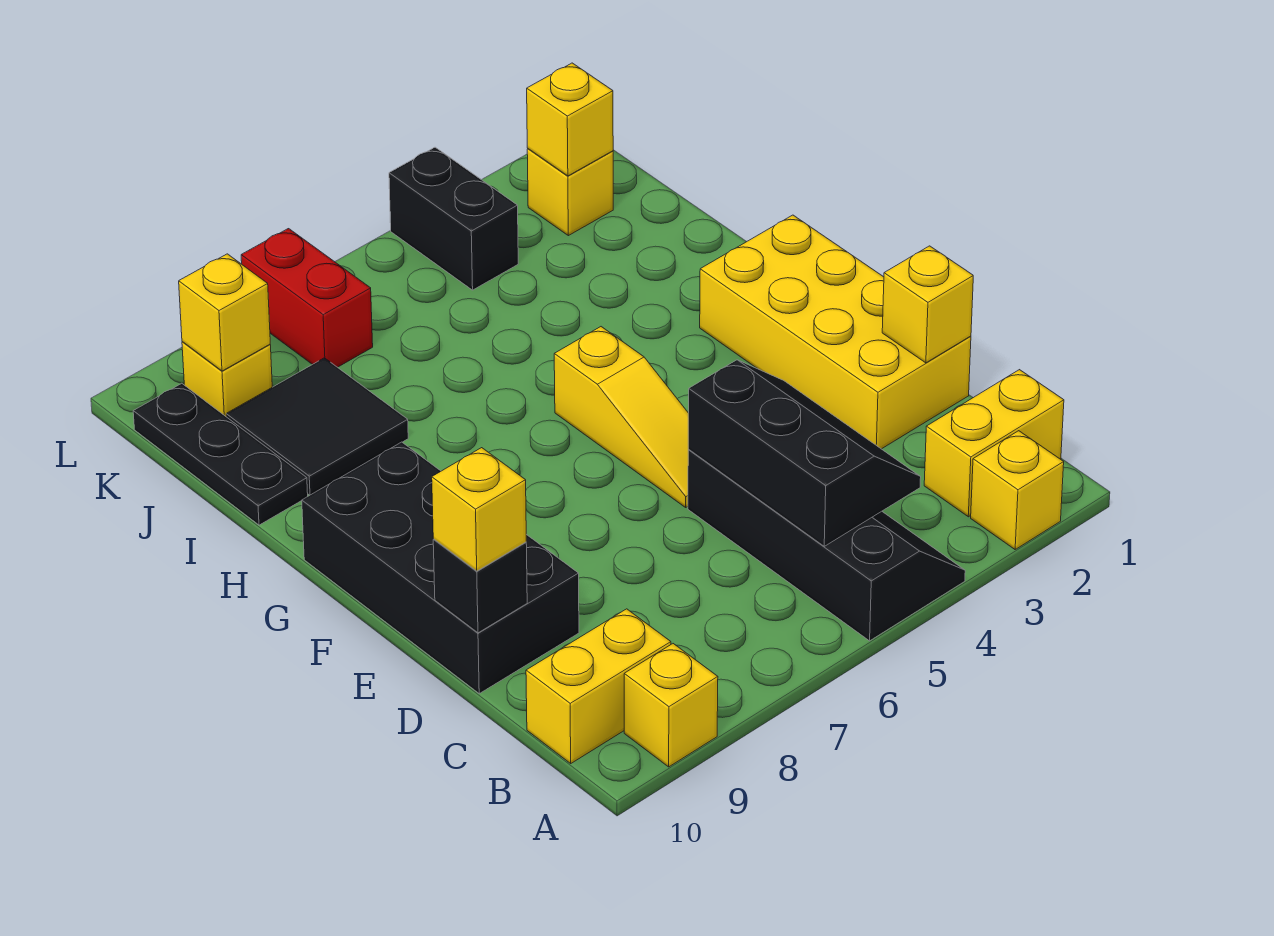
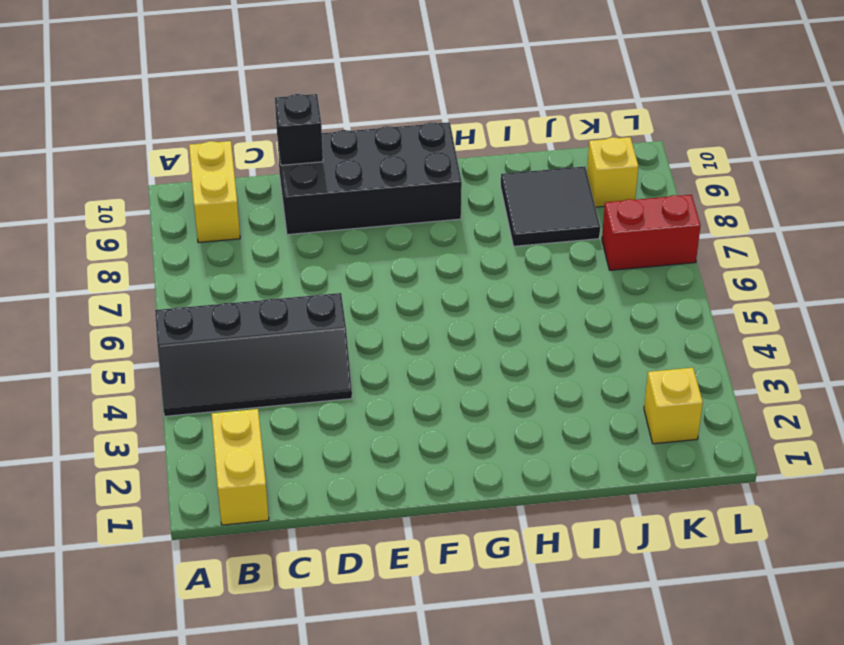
none -> yellow brick A2 level 1
none -> yellow brick A9 level 1
none -> yellow brick D1:G2 level 1

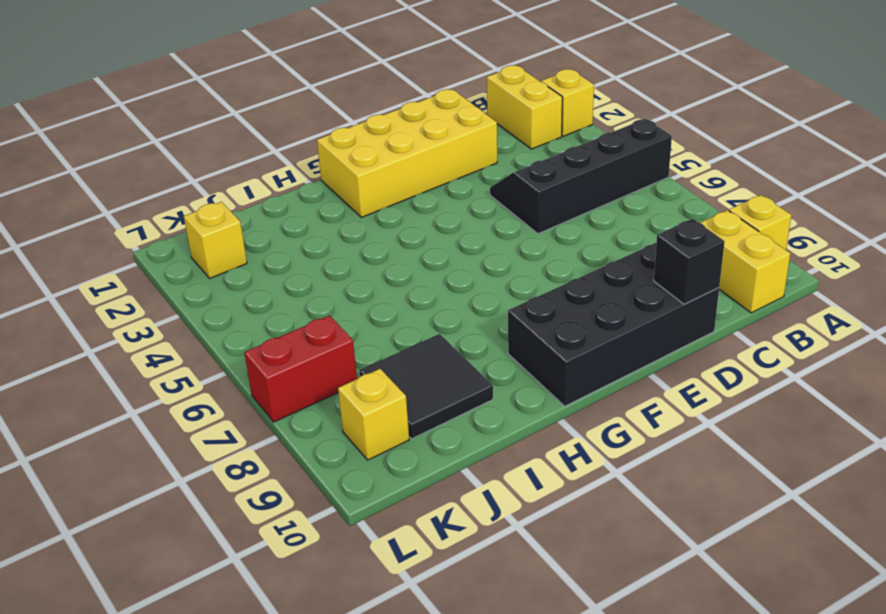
none -> yellow slope E5:G5 level 1 top G
none -> black plate I10:K10 level 1
none -> black brick K4:L4 level 1

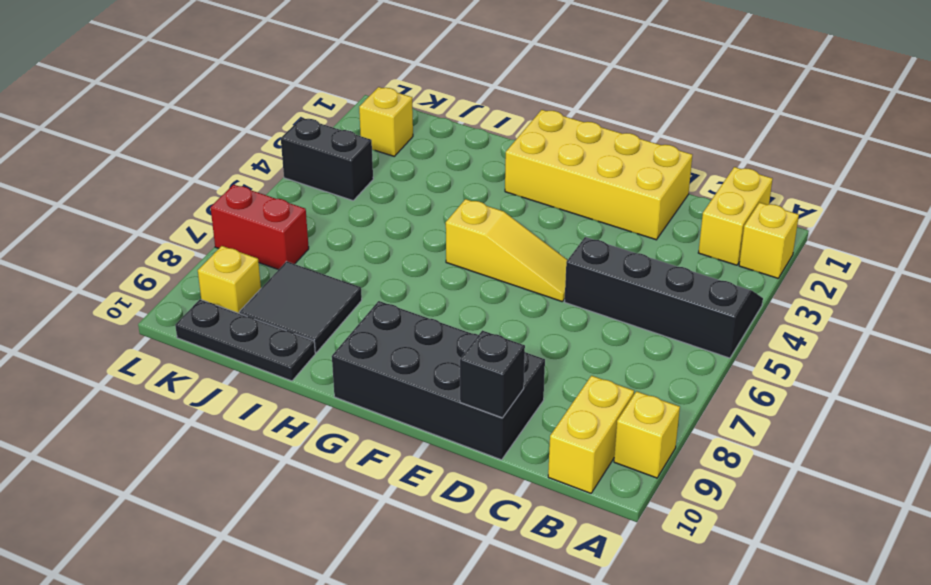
none -> black slope B4:D5 level 2 top 5
none -> yellow brick D1 level 2
none -> yellow brick K2 level 2

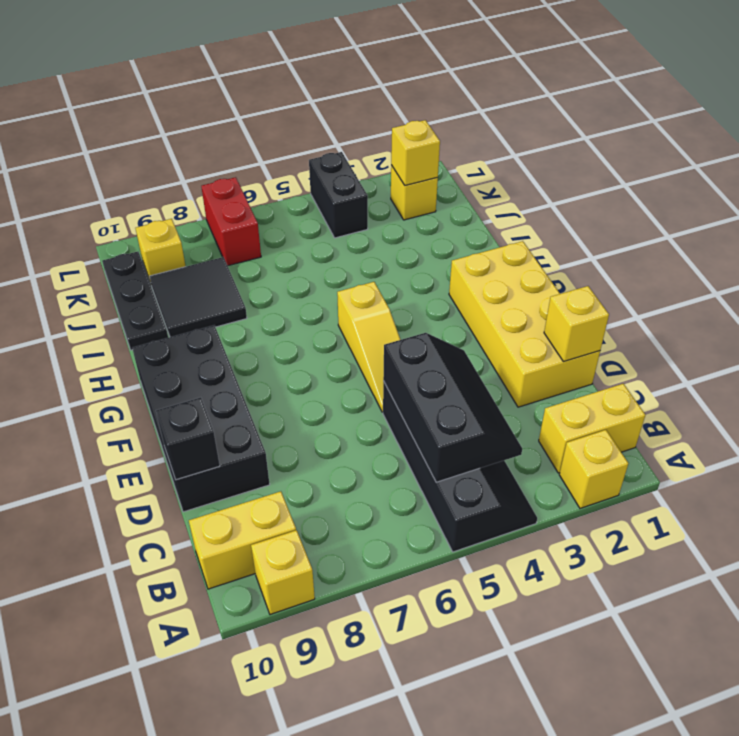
none -> yellow brick K9 level 2
none -> yellow brick D10 level 3

